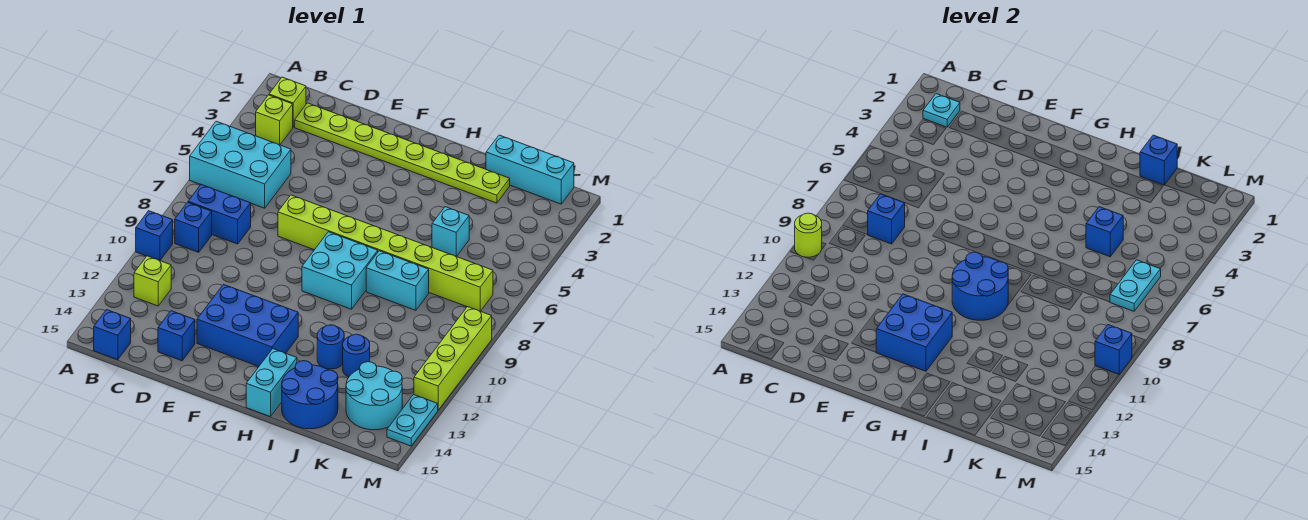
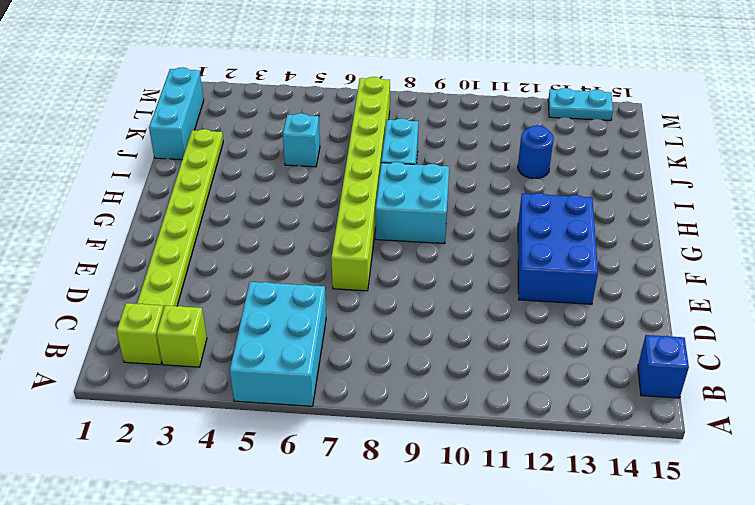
none -> blue brick A10 level 1
none -> blue brick B8:C8 level 1
none -> blue brick B9 level 1
none -> lime brick B12 level 1

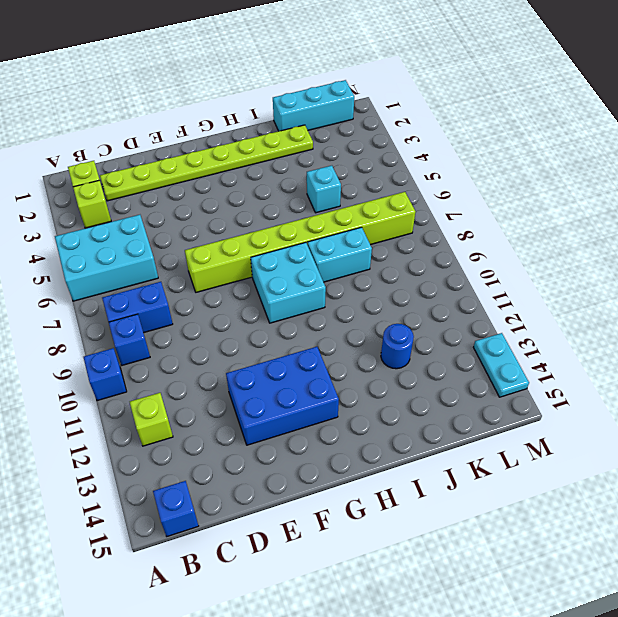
none -> blue brick D14 level 1
none -> cyan brick H14:H15 level 1
none -> blue round brick I12 level 1
none -> blue round brick I14:J15 level 1

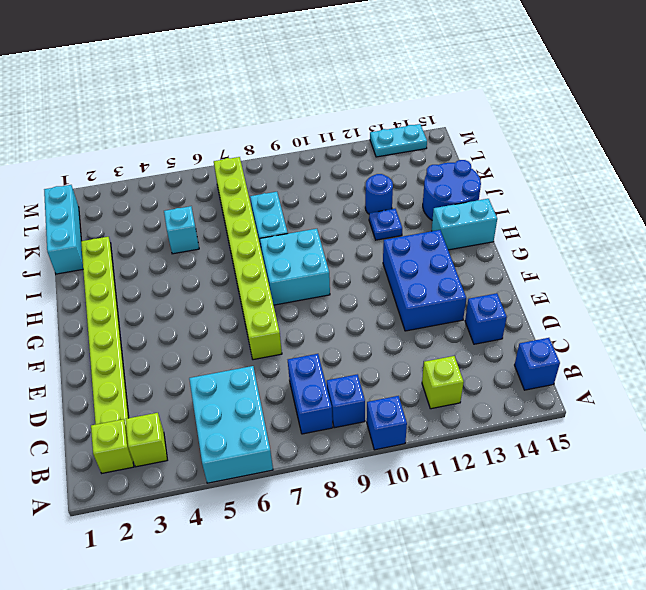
blue plate I12 level 1 -> blue round brick I12 level 1
none -> cyan round brick K13:L14 level 1
none -> lime brick M9:M12 level 1
none -> lime round brick A10 level 2
none -> cyan plate B2 level 2

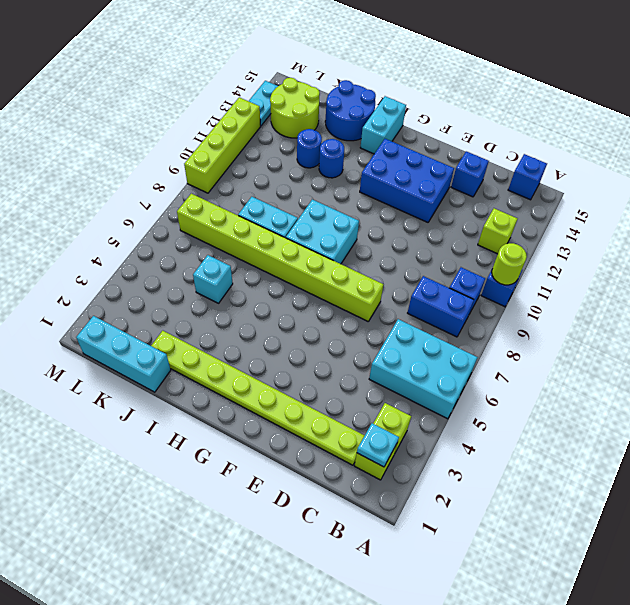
lime round brick K13:L14 level 1 -> cyan round brick K13:L14 level 1
none -> blue brick C8 level 2
none -> blue brick F12:G13 level 2
none -> blue round brick G9:H10 level 2
none -> blue brick J1 level 2

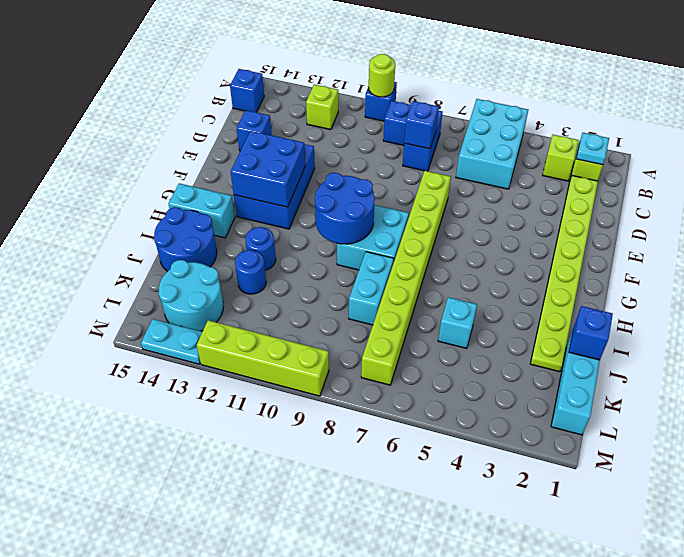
none -> blue brick J5 level 2
none -> cyan plate L6:L7 level 2
none -> blue brick M10 level 2

